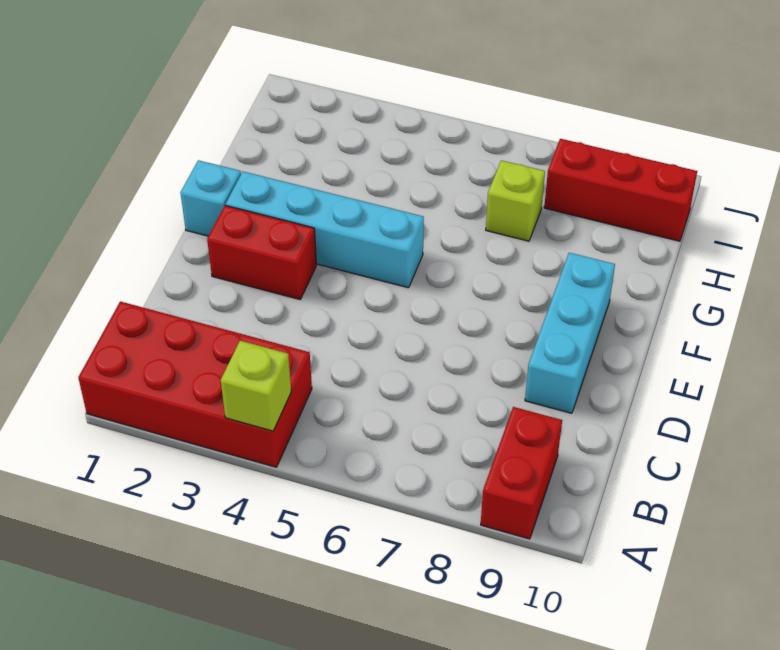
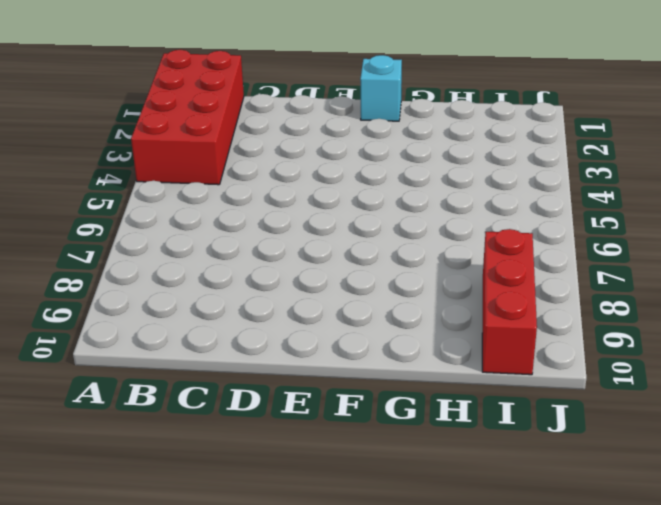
none -> red brick A9:B9 level 1
none -> cyan brick D9:F9 level 1

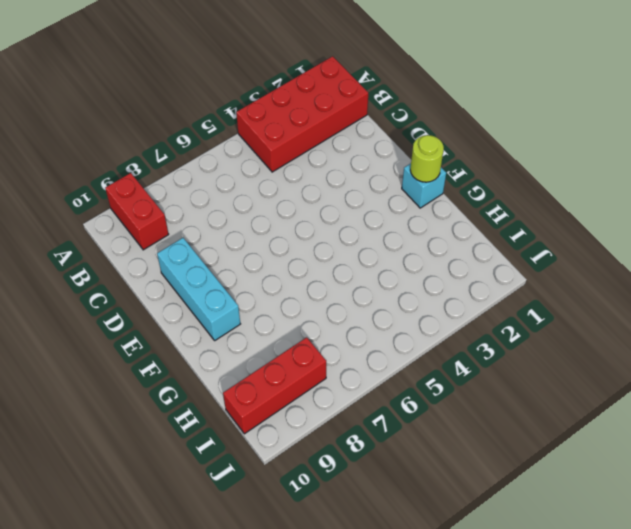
lime round brick F1 level 2 -> none
none -> red brick E2:E3 level 1
none -> cyan brick F2:F5 level 1

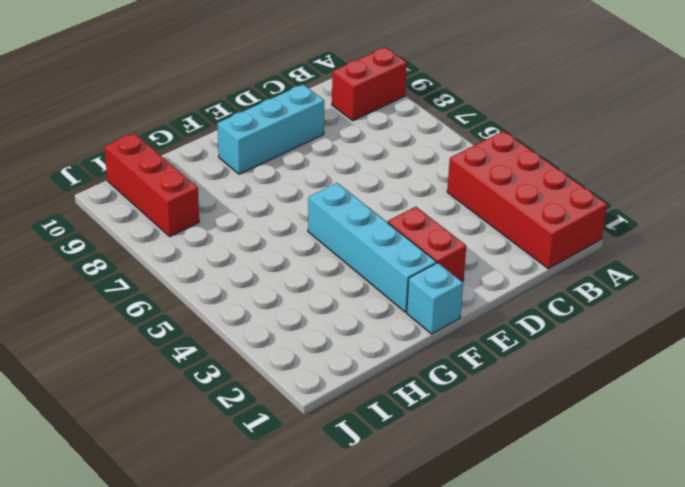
none -> lime brick H7 level 1
none -> lime brick A4 level 2

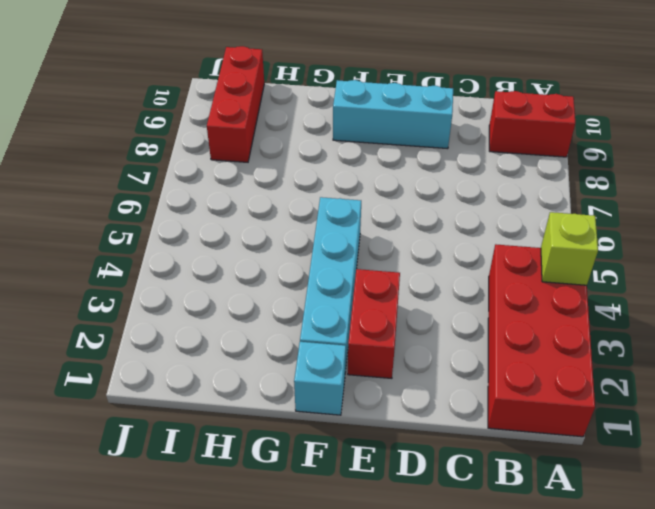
none -> lime brick H7 level 1

